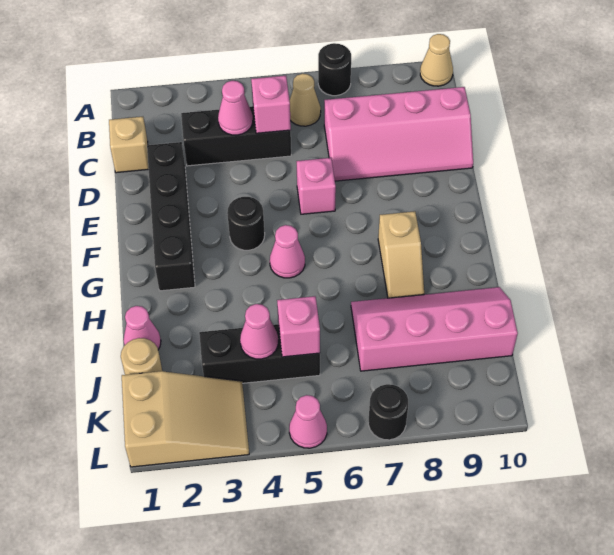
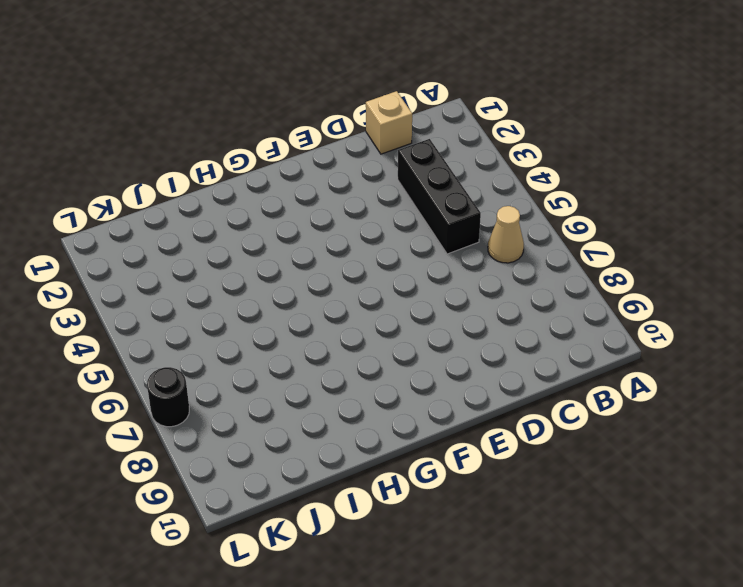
none -> black round brick A7 level 1
none -> tan cone A10 level 1
none -> pink slope C7:D10 level 1 top C

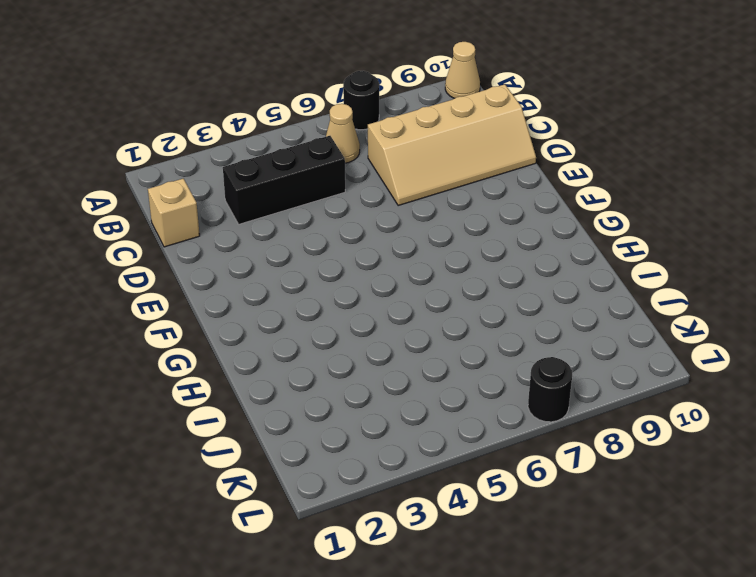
tan slope C7:D10 level 1 top C -> pink slope C7:D10 level 1 top C
none -> black brick D2:G2 level 1
none -> pink brick E6 level 1
none -> black round brick F4 level 1

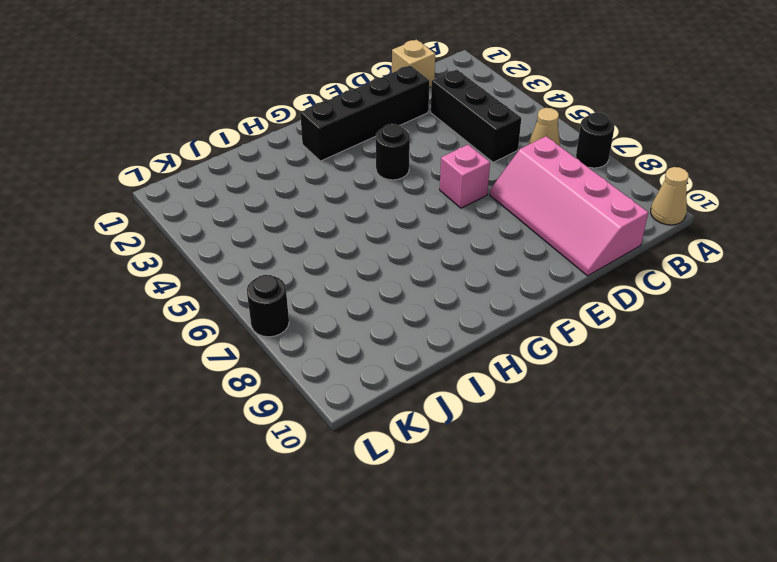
none -> pink cone G5 level 1
none -> tan slope G8:H8 level 1 top G
none -> pink cone I1 level 1

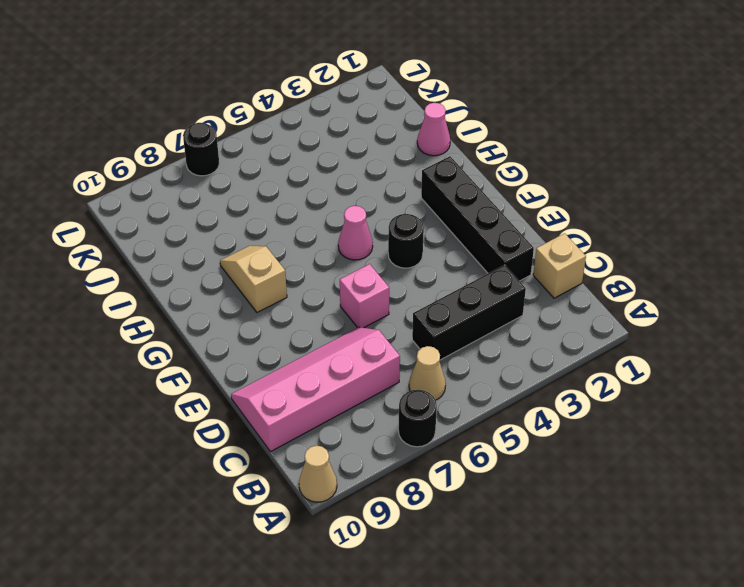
none -> pink slope I7:J10 level 1 top J
none -> tan round brick J1 level 1
none -> black brick J3:J5 level 1

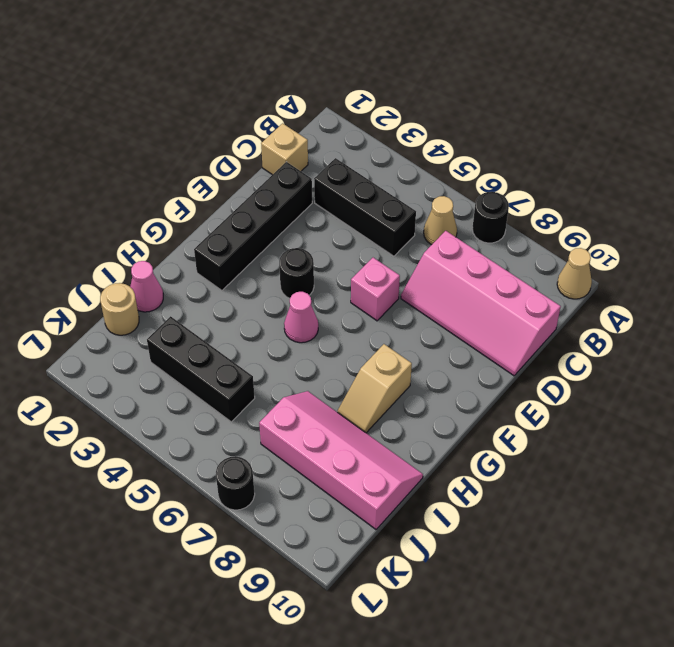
none -> tan slope K1:L3 level 1 top 1
none -> pink cone L5 level 1
none -> pink cone C4 level 2

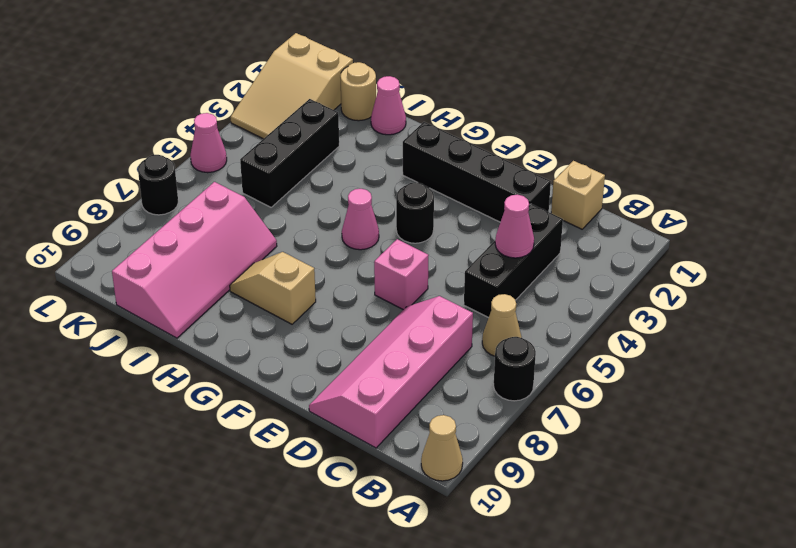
none -> pink brick C5 level 2
none -> pink cone J4 level 2
none -> pink brick J5 level 2

